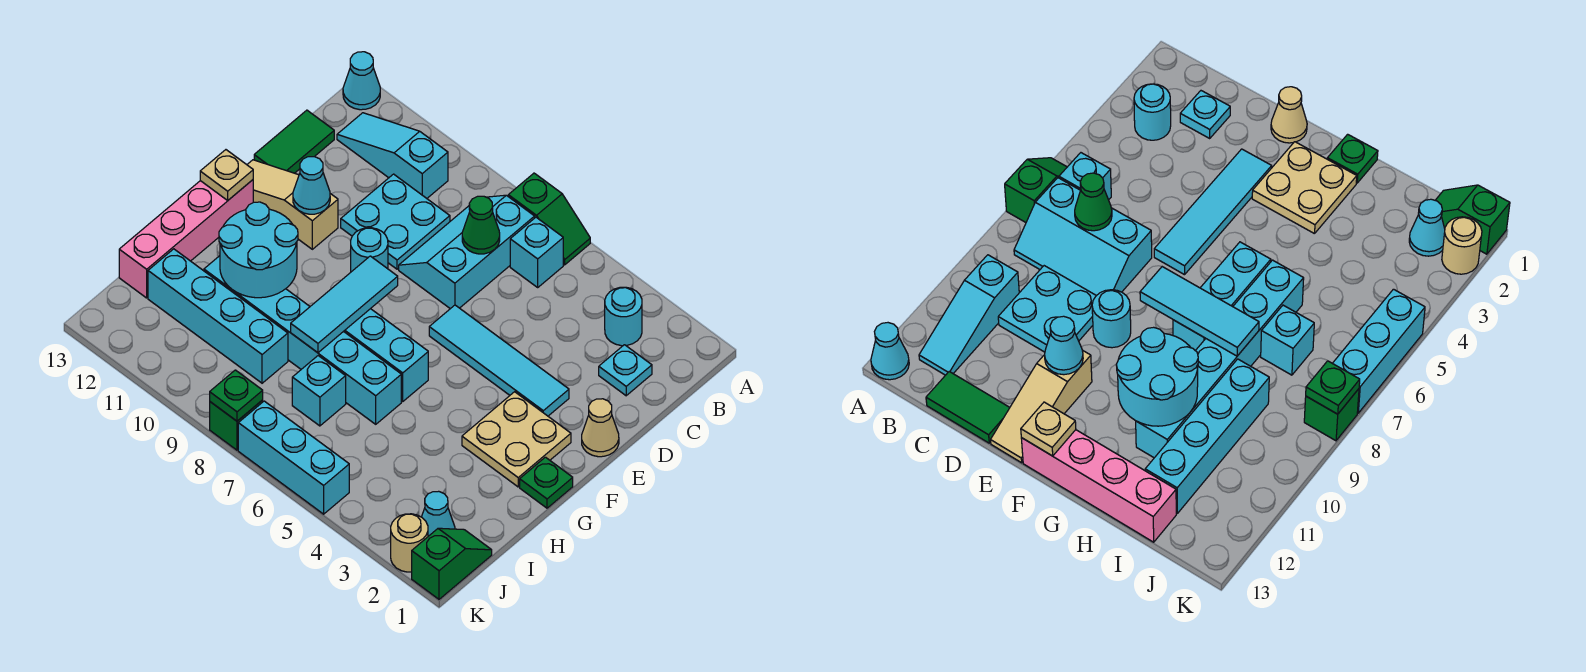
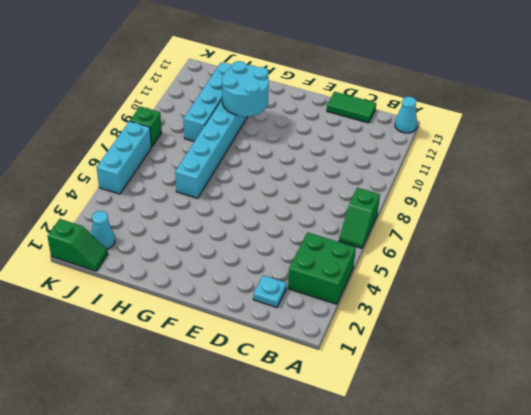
green brick A3:B4 level 1 -> cyan round brick B3 level 1
none -> cyan brick B6 level 1
none -> cyan slope B7:D8 level 1 top 7
none -> cyan slope B10:B12 level 1 top 10
none -> cyan plate C9:D10 level 1

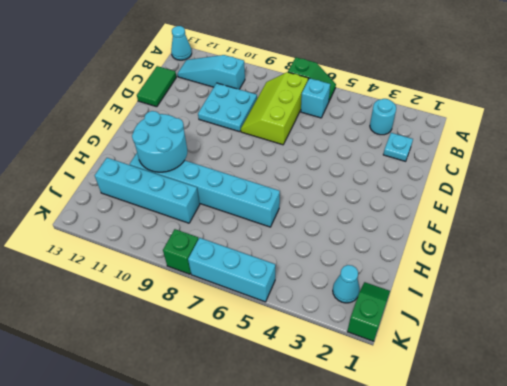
lime slope B7:D8 level 1 top 7 -> cyan slope B7:D8 level 1 top 7
none -> tan cone E1 level 1
none -> cyan tile E3:E6 level 1
none -> cyan round brick E9 level 1
none -> tan slope E11:E13 level 1 top 11

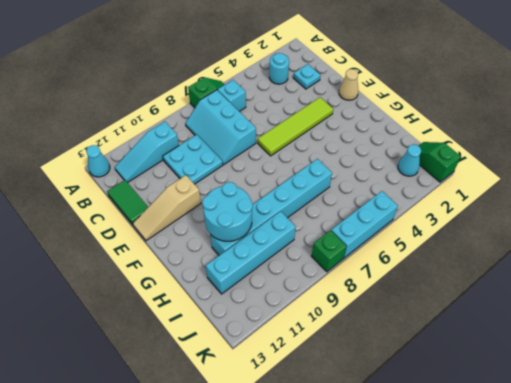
lime tile E3:E6 level 1 -> cyan tile E3:E6 level 1
none -> cyan round brick E9 level 1
none -> tan plate F2:G3 level 1
none -> pink brick F13:I13 level 1
none -> green plate G1 level 1

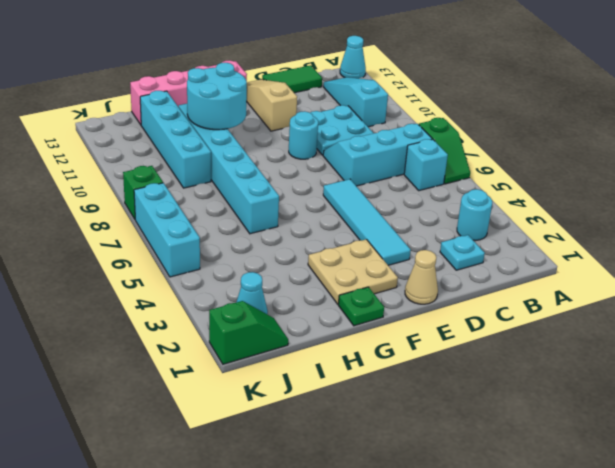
none -> cyan brick G6:G8 level 1
none -> cyan brick I7 level 1
none -> tan round brick K2 level 1
none -> green cone C7 level 2

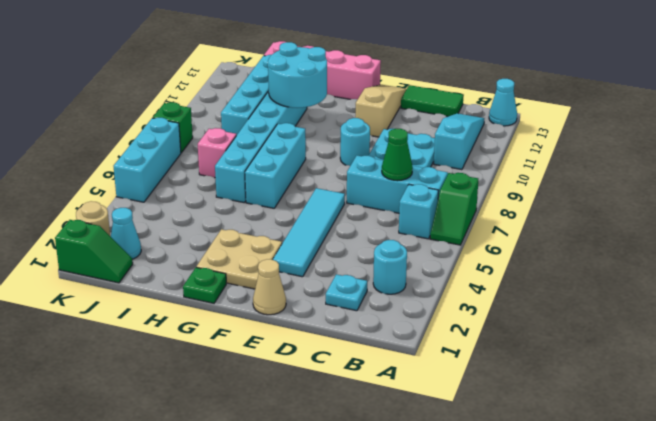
pink brick I7 level 1 -> cyan brick I7 level 1
none -> cyan cone E11 level 2
none -> cyan tile F8:H8 level 2
none -> tan plate F13 level 2
none -> green plate K8 level 2

